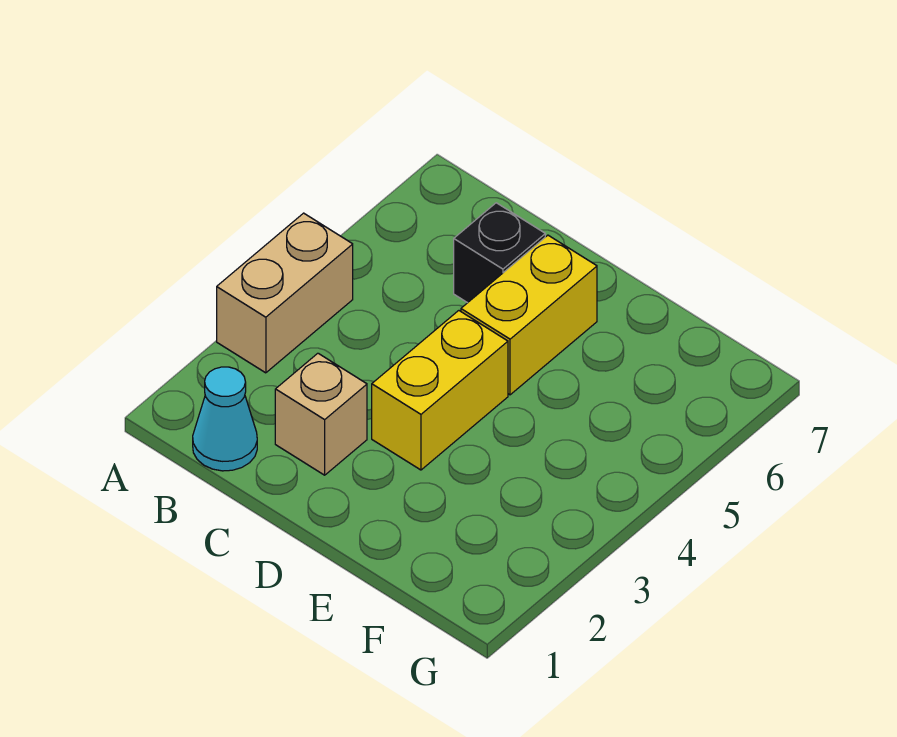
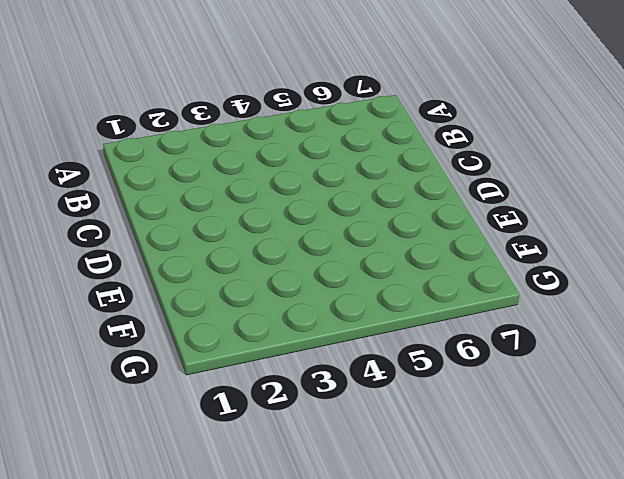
none -> tan brick A3:A4 level 1
none -> cyan cone B1 level 1

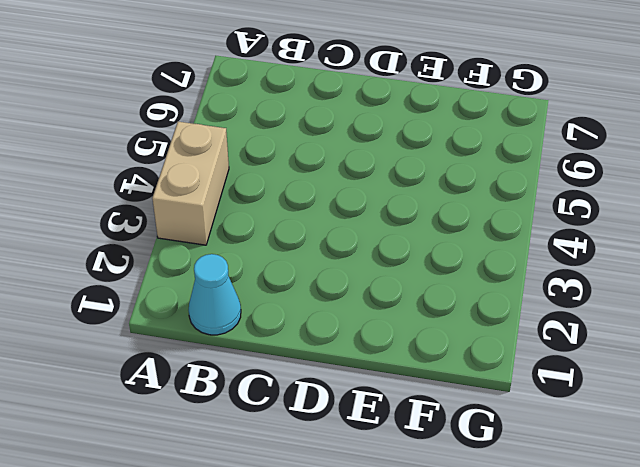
none -> tan brick C2 level 1
none -> black brick C6 level 1

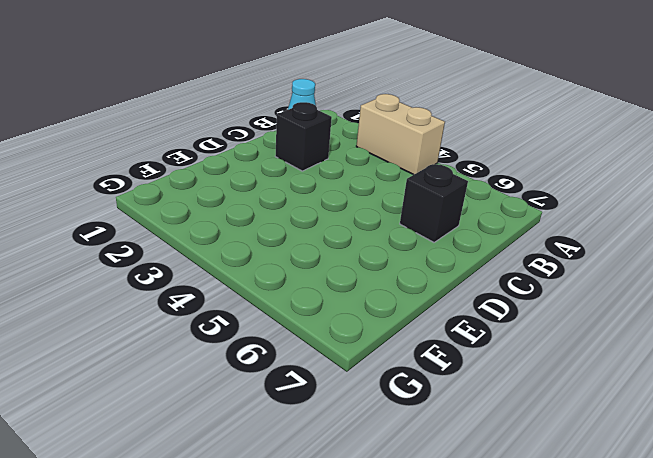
black brick C2 level 1 -> tan brick C2 level 1
none -> yellow brick D3:D4 level 1
none -> yellow brick D5:D6 level 1

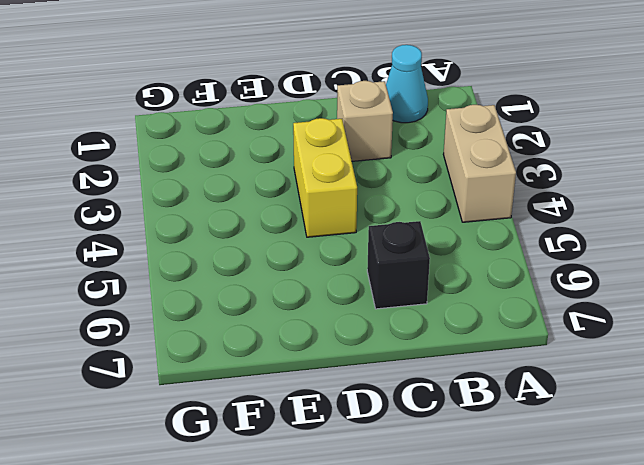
none -> yellow brick D5:D6 level 1

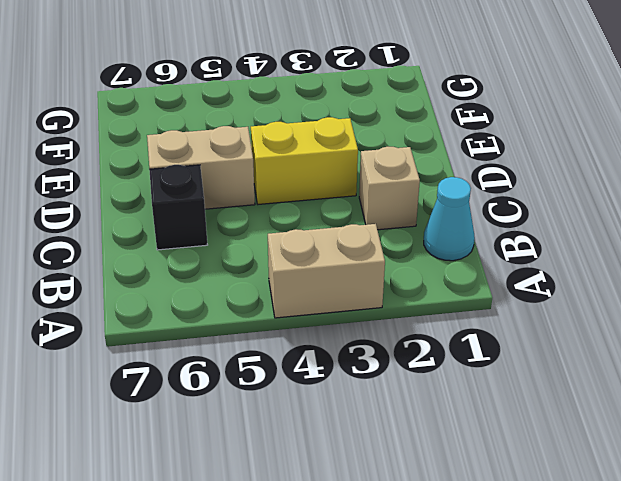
tan brick D5:D6 level 1 -> yellow brick D5:D6 level 1

